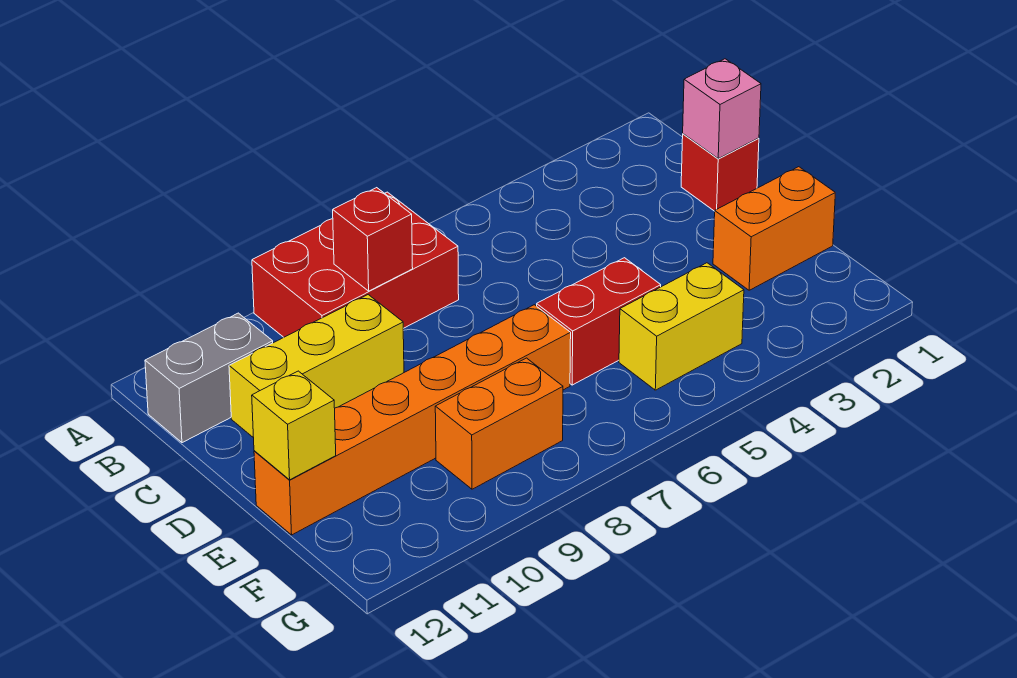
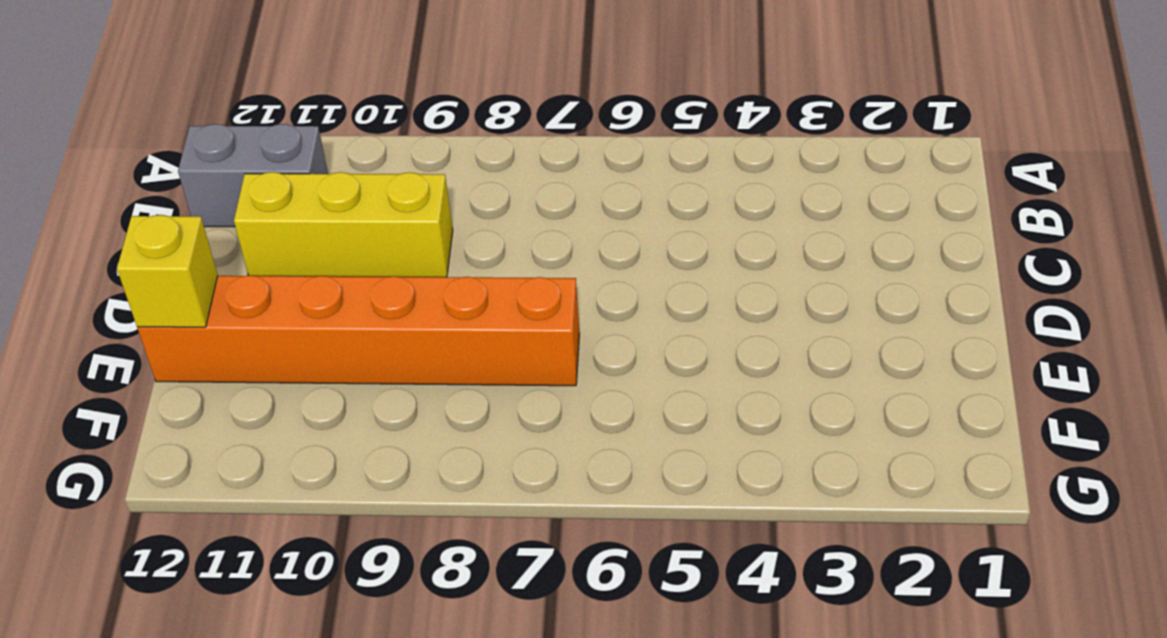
none -> red brick A7:B9 level 1
none -> red brick C1 level 1
none -> orange brick E1:E2 level 1

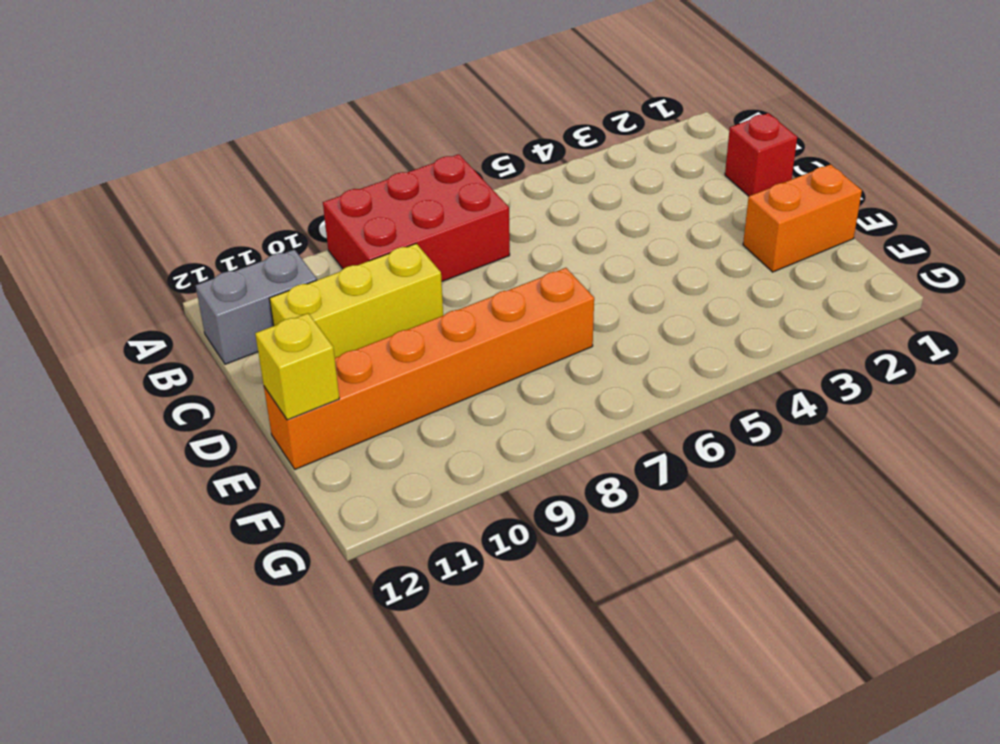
none -> red brick E5:E6 level 1
none -> yellow brick F4:F5 level 1
none -> orange brick F8:F9 level 1

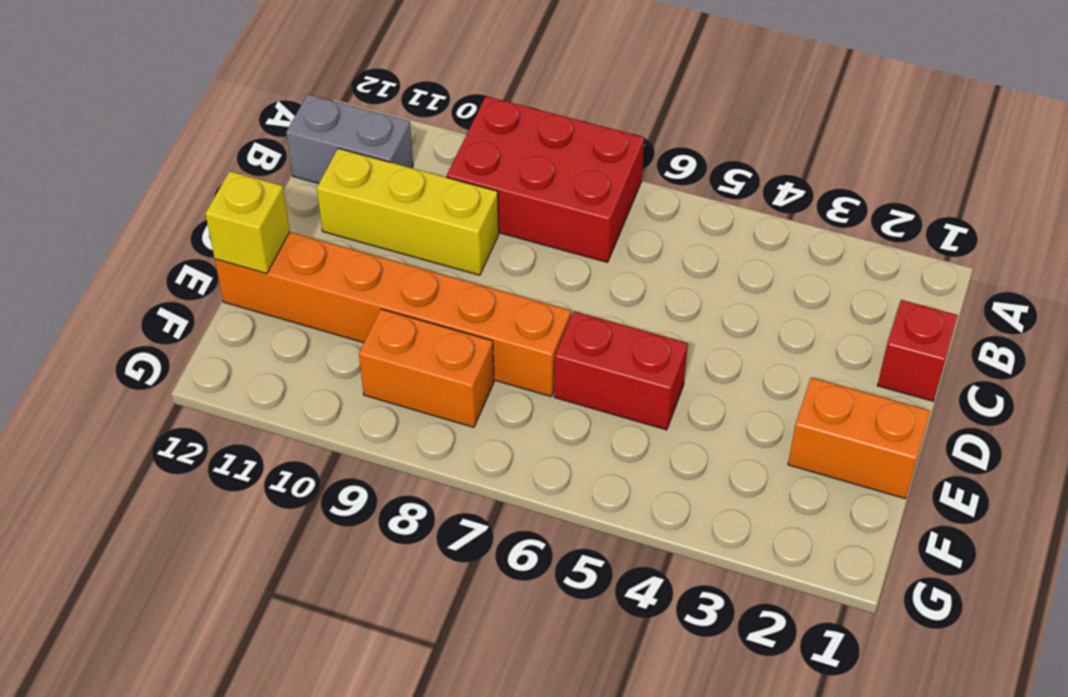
none -> yellow brick F4:F5 level 1
none -> red brick B8 level 2
none -> pink brick C1 level 2

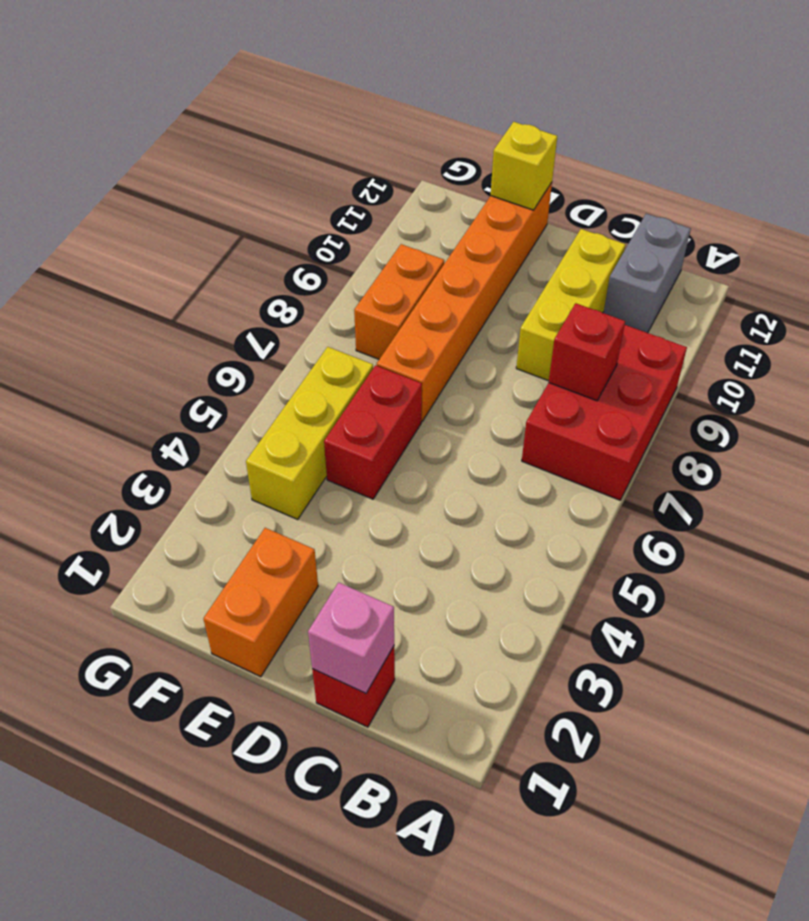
yellow brick F4:F6 level 1 -> yellow brick F4:F5 level 1

